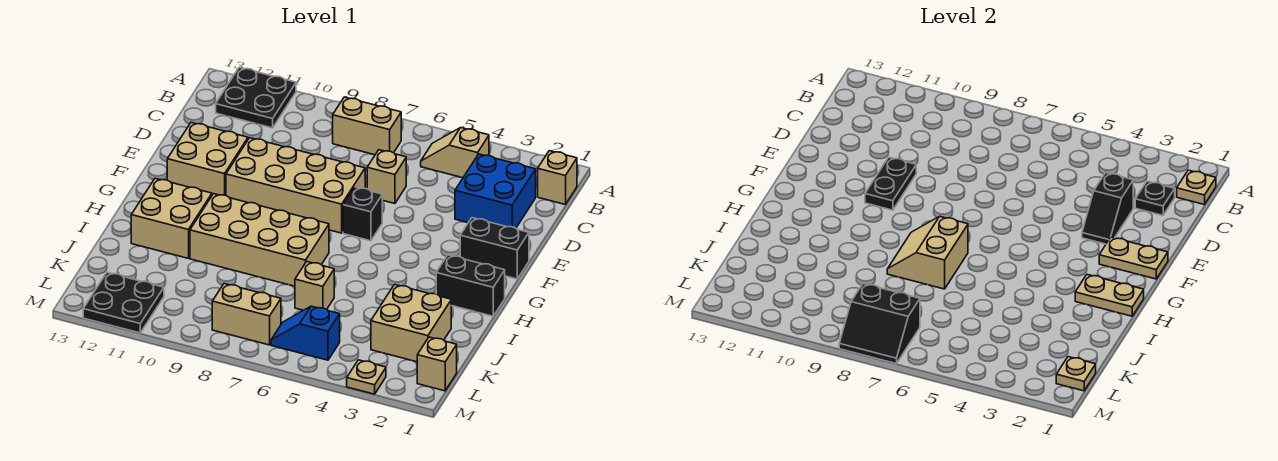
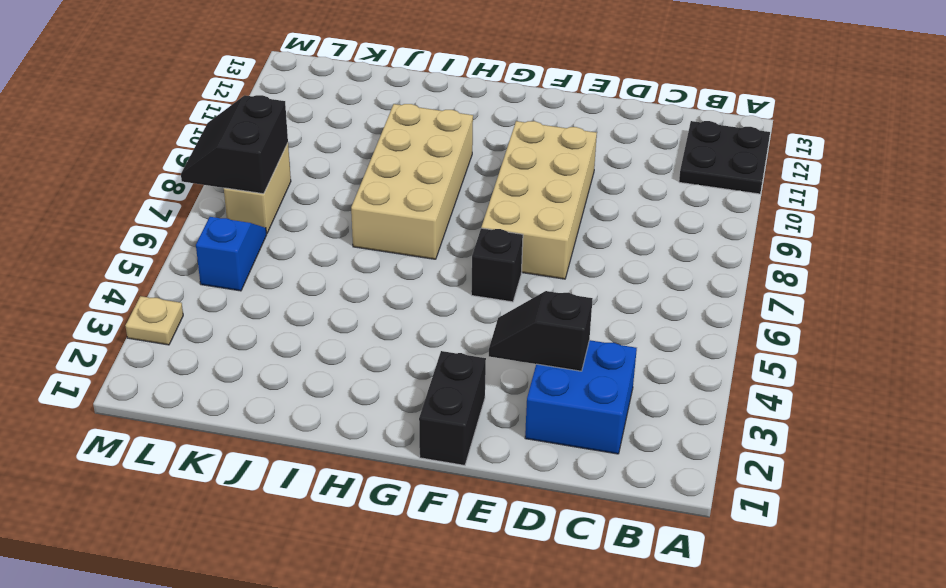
none -> tan brick B1 level 1
none -> tan slope B4:B5 level 1 top 4
none -> tan brick B7:B8 level 1

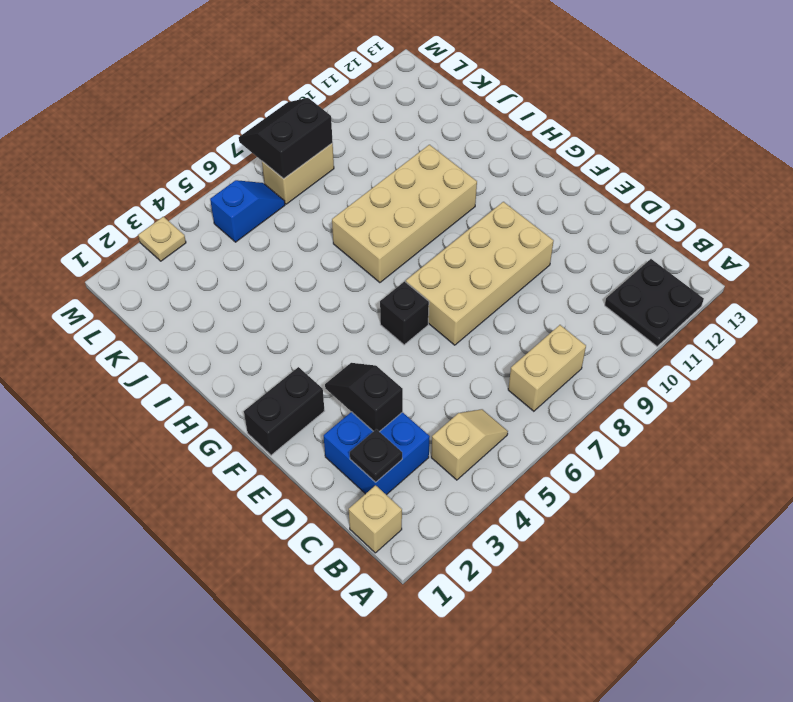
none -> tan brick D6 level 1
none -> tan brick E11:F12 level 1
none -> black brick H1:H2 level 1

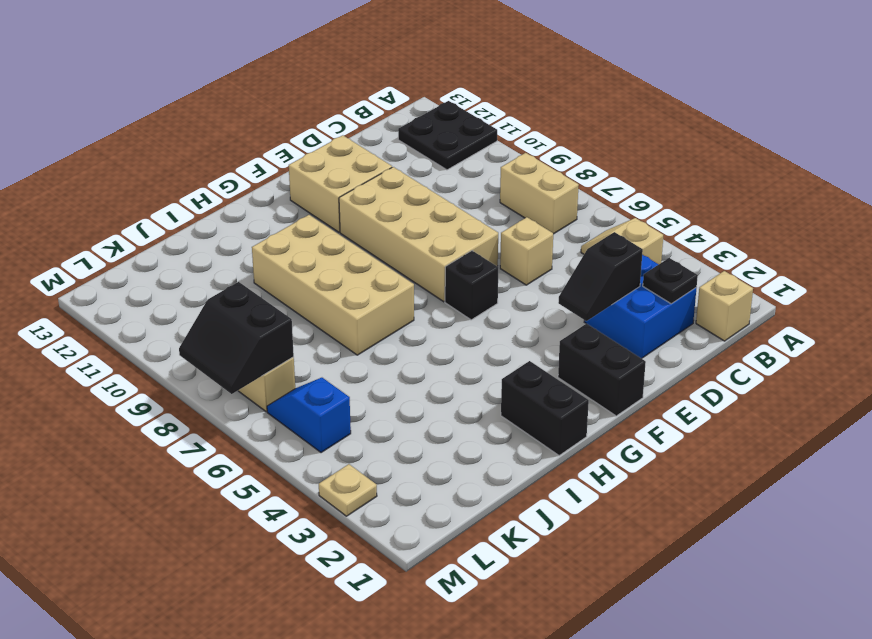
none -> tan brick H11:I12 level 1
none -> tan brick J2:K3 level 1
none -> tan brick J6 level 1

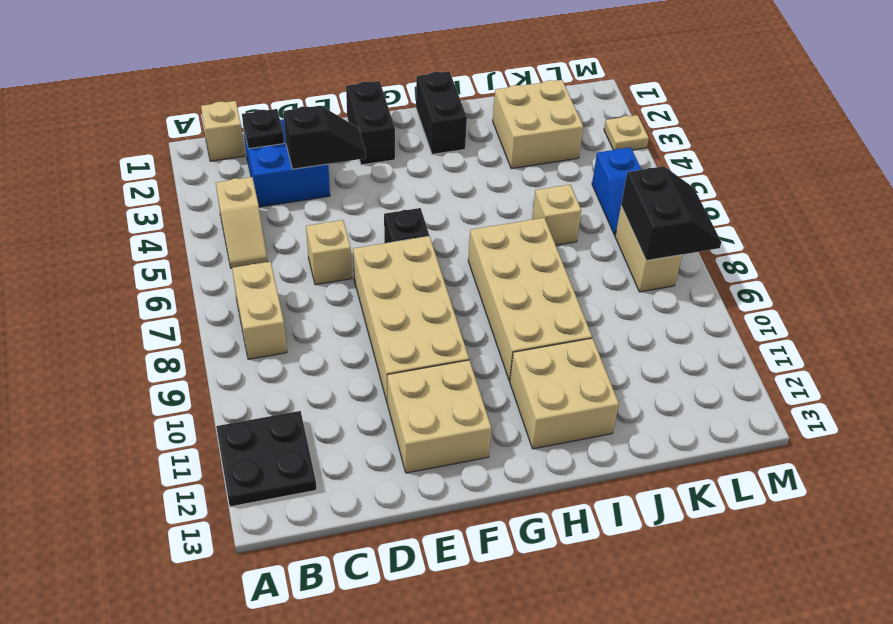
none -> tan brick L1 level 1
none -> black plate L11:M12 level 1
none -> tan plate B1 level 2

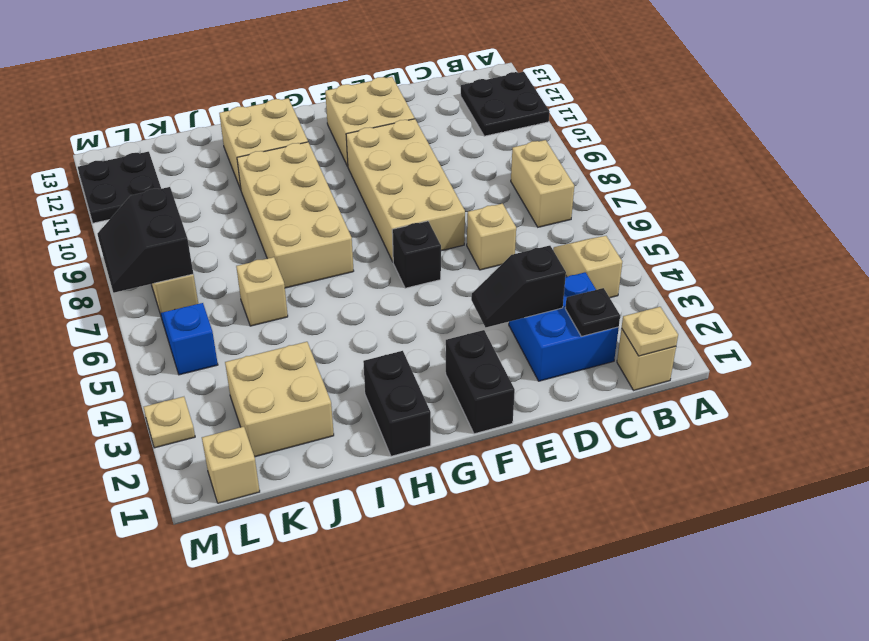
none -> black plate E10:F10 level 2
none -> tan plate F1:F2 level 2
none -> tan plate H1:H2 level 2

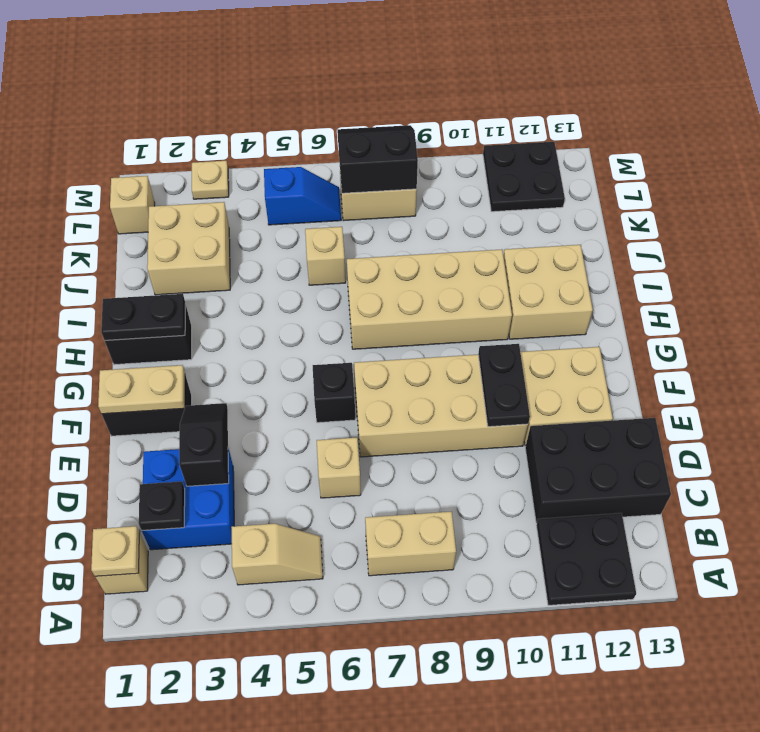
black brick C11:D13 level 1 -> none
black plate H1:H2 level 2 -> tan plate H1:H2 level 2
none -> tan slope H7:I8 level 2 top 7
none -> tan plate L1 level 2

